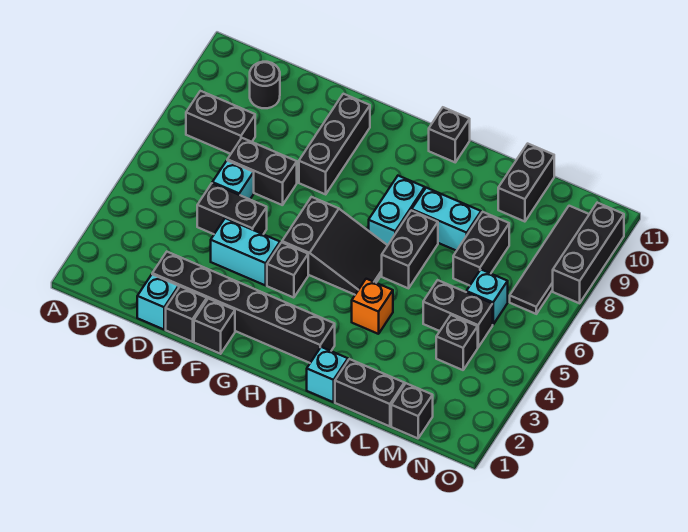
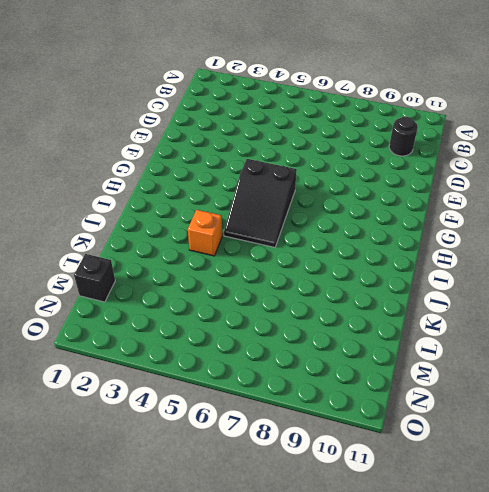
none -> black brick B8:C8 level 1
none -> cyan brick D1 level 1
none -> black brick D2:I2 level 1

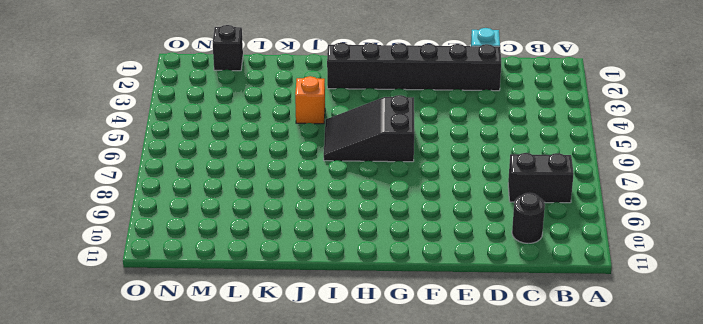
none -> black brick D5:E5 level 1
none -> cyan brick D6 level 1
none -> black brick D7:E7 level 1

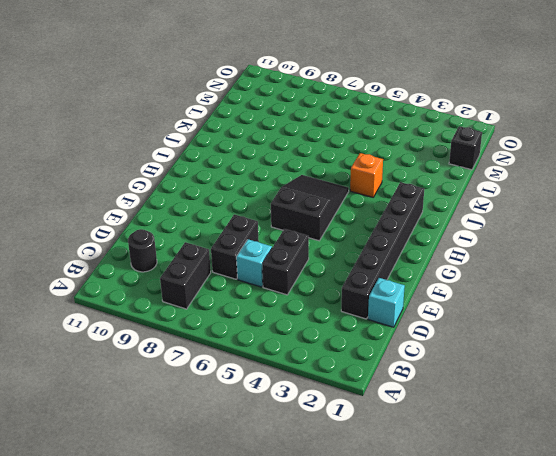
none -> black brick E1 level 1
none -> cyan brick E4:F4 level 1
none -> black brick F1 level 1

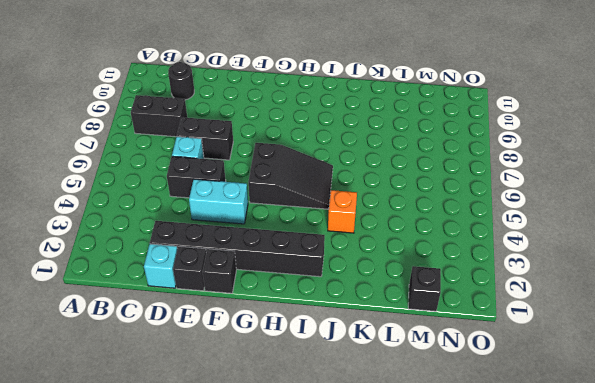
none -> black brick F8:F10 level 1
none -> black brick G4 level 1
none -> cyan brick I7:I8 level 1

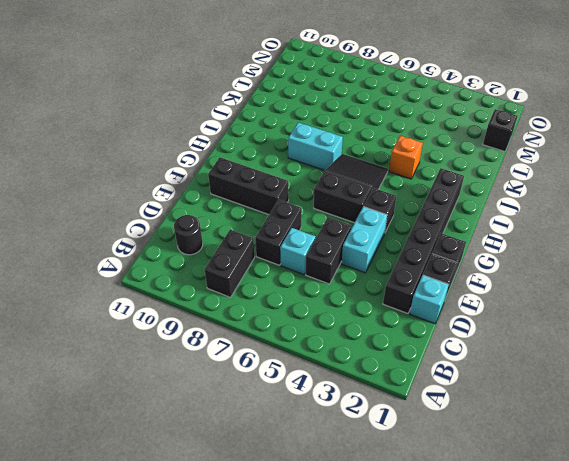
none -> black brick I11 level 1
none -> cyan brick J1 level 1
none -> black brick J6:J7 level 1

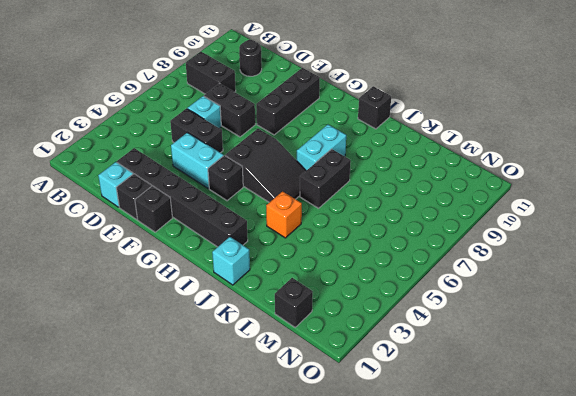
none -> cyan brick J8:K8 level 1
none -> black brick K1:L1 level 1
none -> black brick L5:M5 level 1

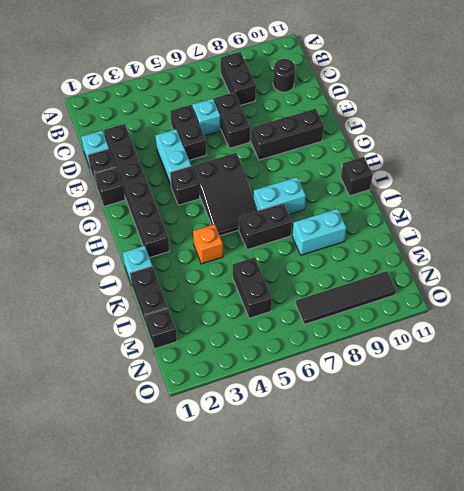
cyan brick K8:K9 level 1 -> cyan brick J8:K8 level 1
none -> black brick L7:L8 level 1
none -> black brick L10:L11 level 1
none -> black brick M4 level 1

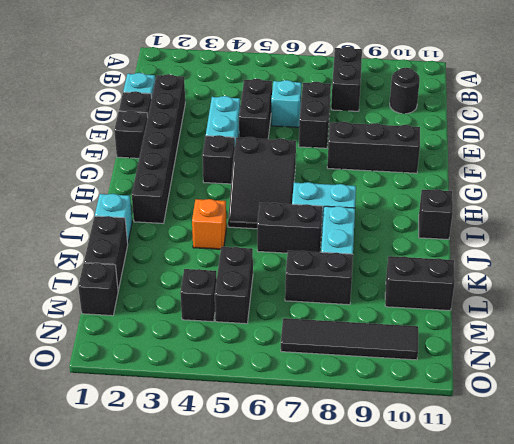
none -> cyan brick M6 level 1
none -> black brick O8:O10 level 1

